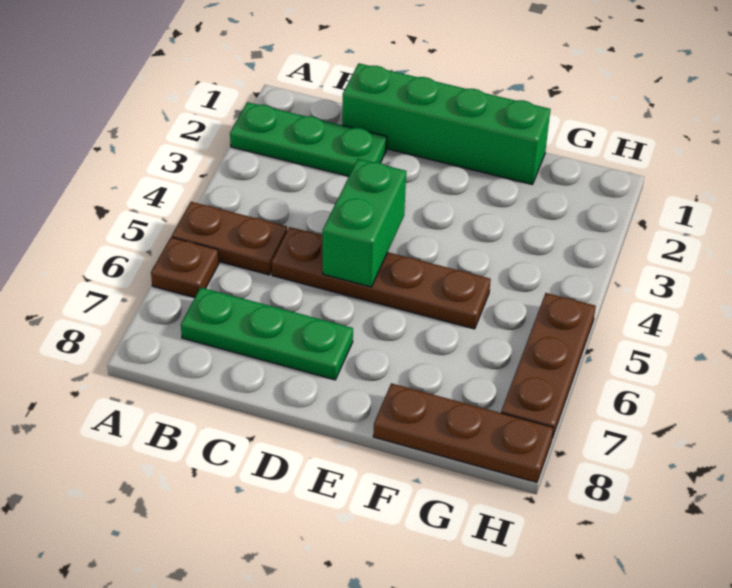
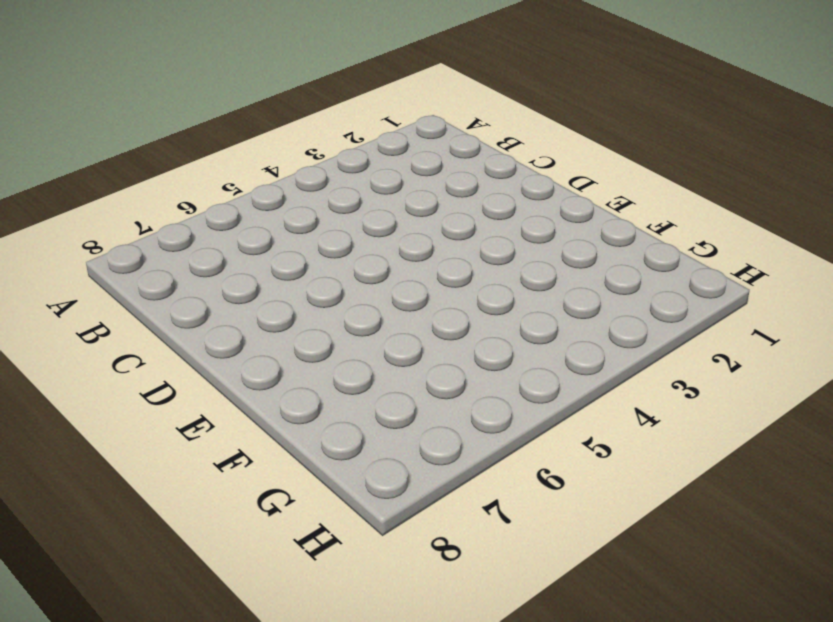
none -> green plate A2:C2 level 1
none -> brown plate A5:B5 level 1

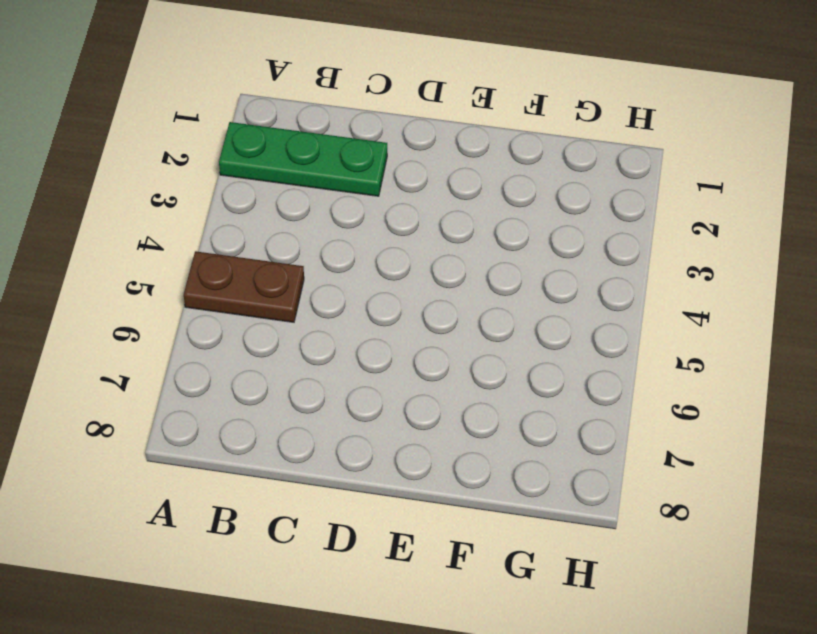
none -> brown plate A6 level 1
none -> green plate B7:D7 level 1

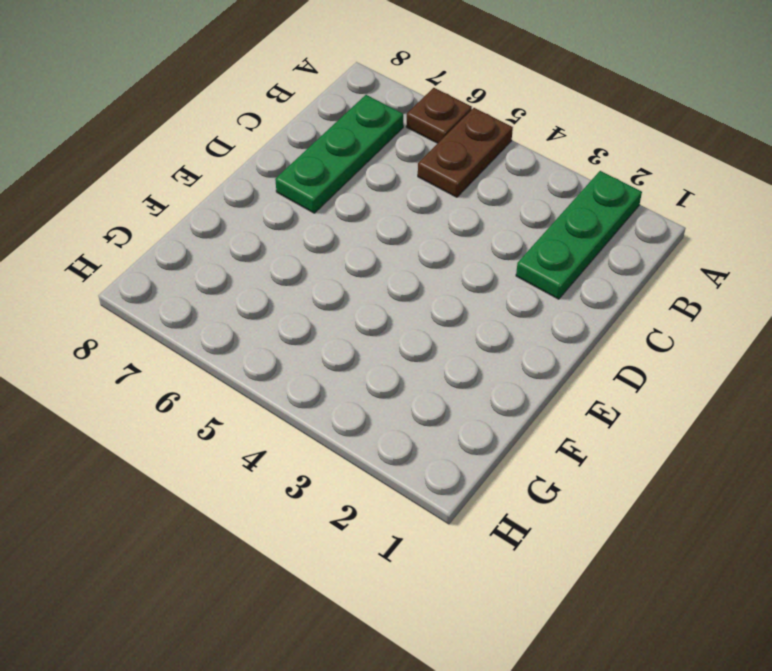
none -> green brick C1:F1 level 1
none -> brown plate C5:F5 level 1

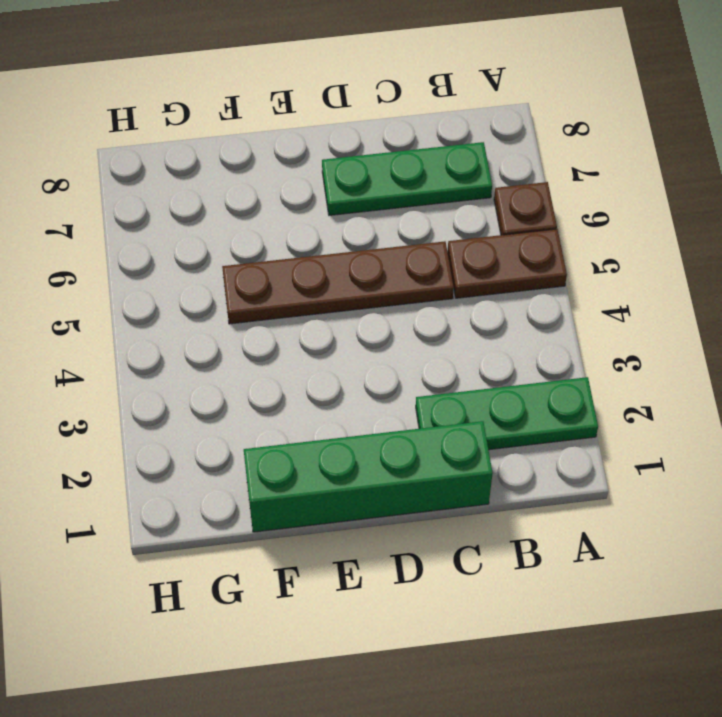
none -> brown plate F8:H8 level 1
none -> brown plate H5:H7 level 1

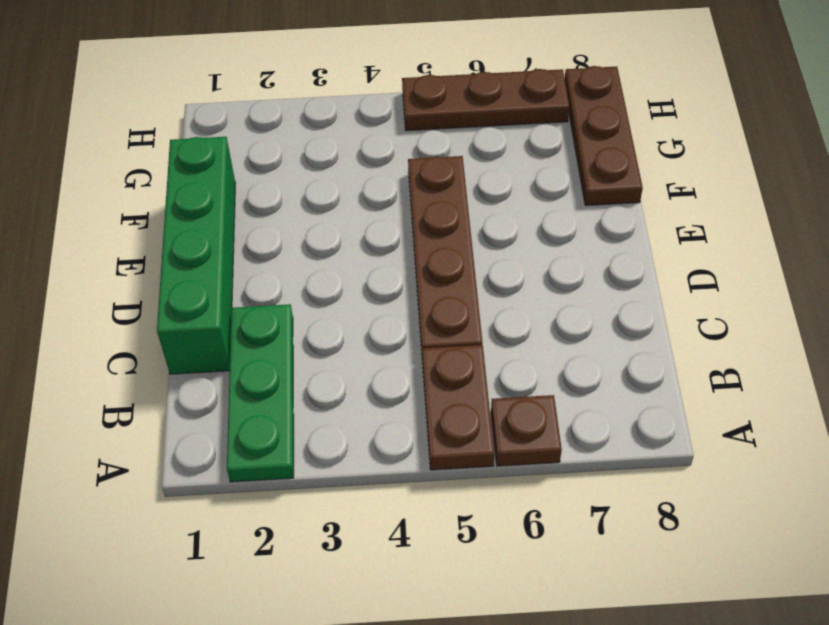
none -> green plate B7:D7 level 1
none -> green brick D4:D5 level 2

